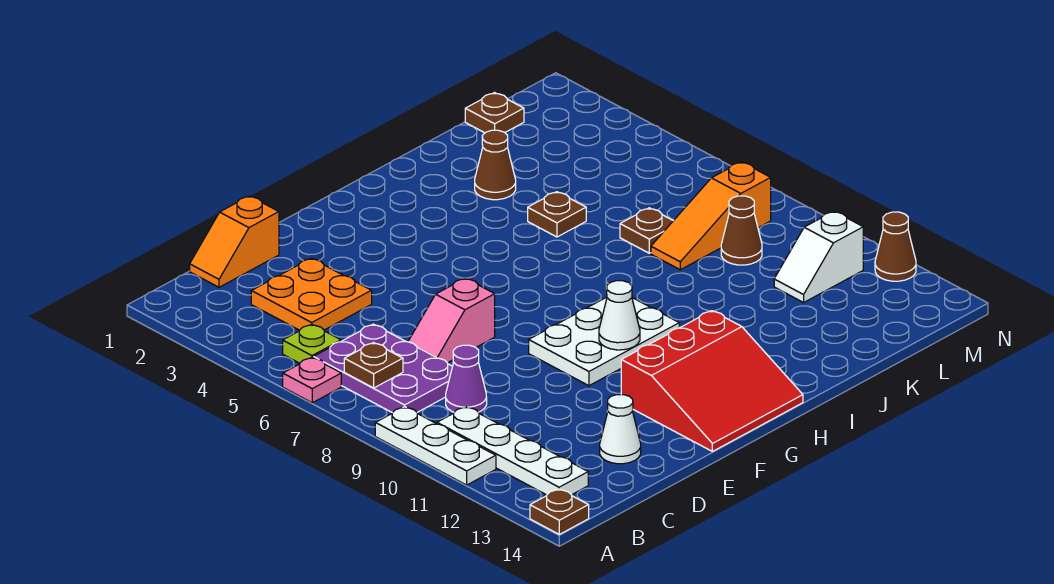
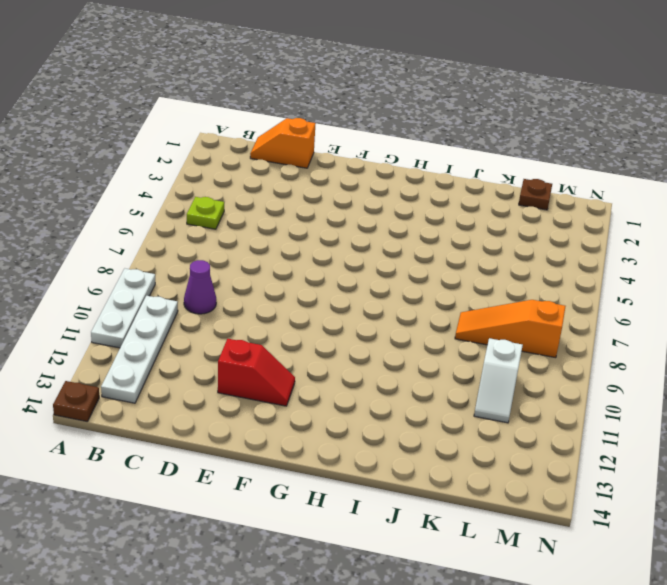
red slope E12:F12 level 1 top E -> red slope F12:H14 level 1 top 12
white slope L10:L11 level 1 top 10 -> white slope L11:M11 level 1 top M
none -> pink plate A6 level 1
none -> purple plate B6:C8 level 1
none -> orange plate C3:D4 level 1

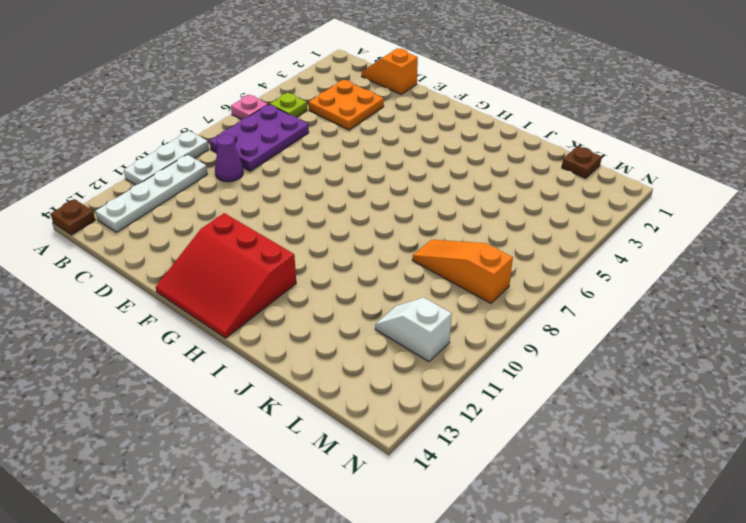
none -> pink slope D7:E7 level 1 top E
none -> white cone D13 level 1
none -> white plate F9:H10 level 1

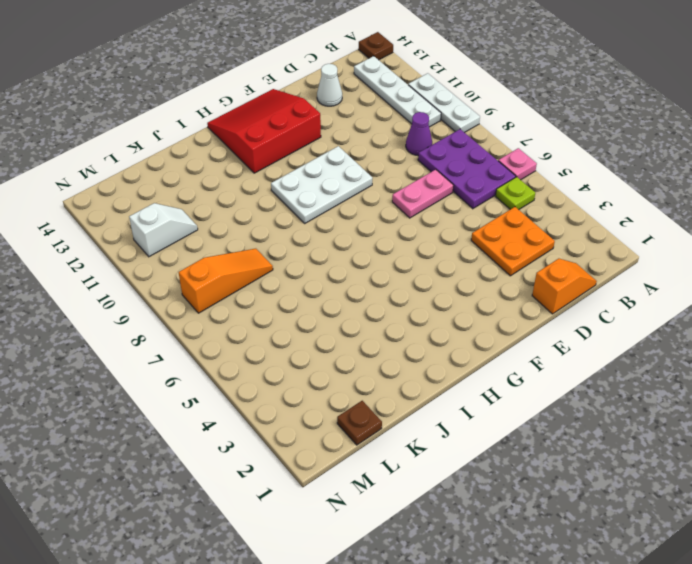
pink plate D7:E7 level 1 -> pink slope D7:E7 level 1 top E
none -> brown cone J3 level 1
none -> brown plate J5 level 1
none -> brown plate K7 level 1

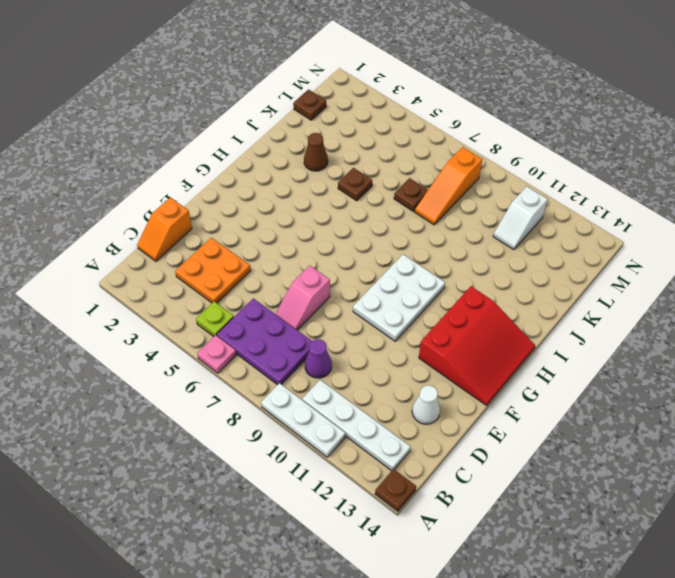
none -> brown cone L9 level 1
none -> brown cone N12 level 1
none -> brown plate B7 level 2

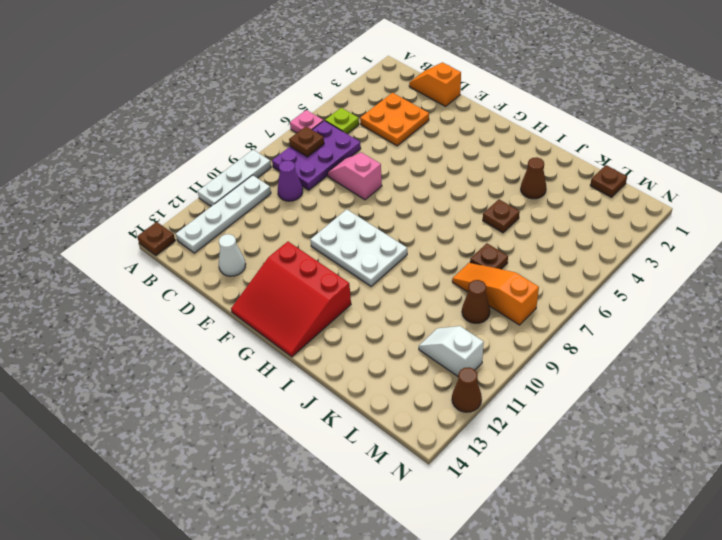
none -> white cone G10 level 2

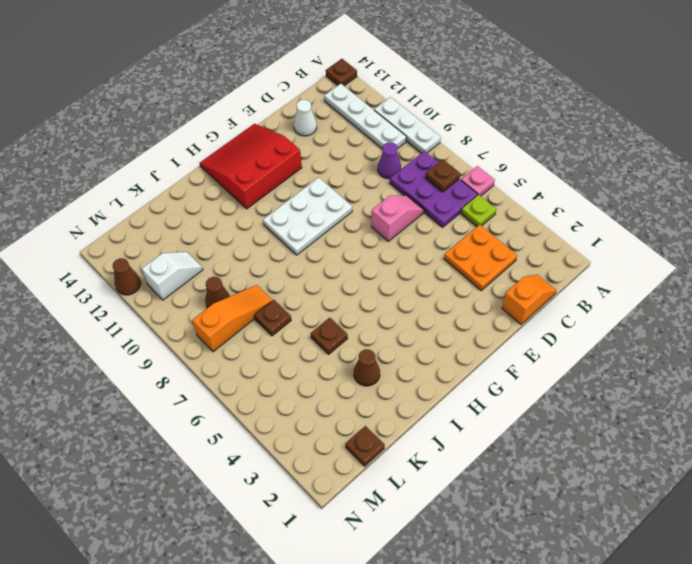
none -> white cone G10 level 2

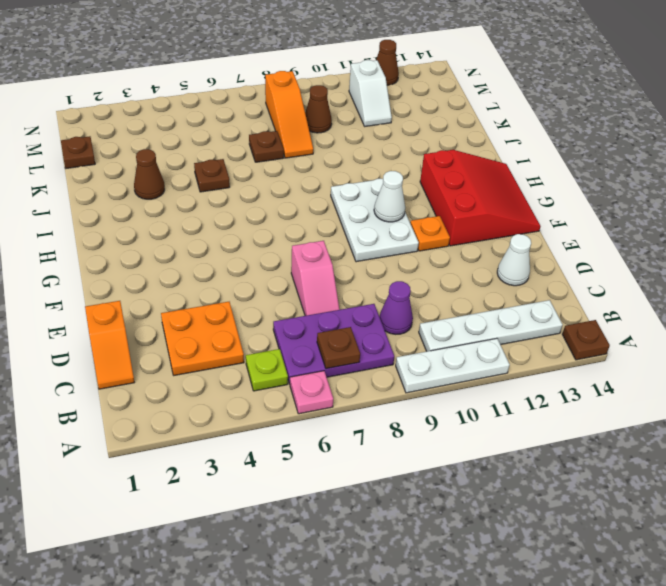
orange plate F11 level 1 -> none

